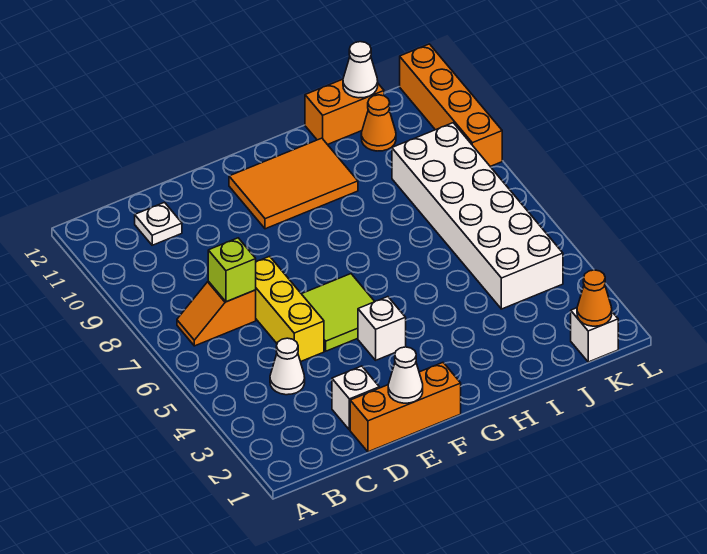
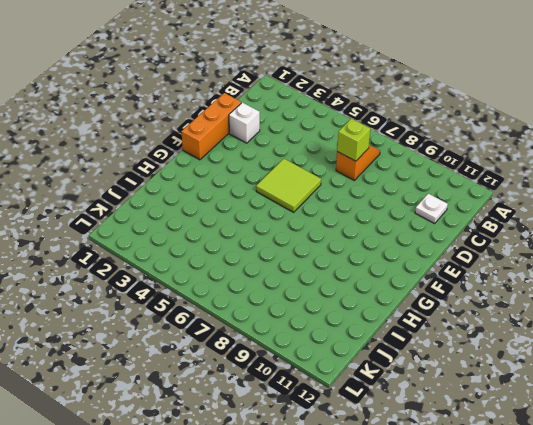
none -> white cone C4 level 1
none -> yellow brick D5:D7 level 1
none -> white brick F4 level 1

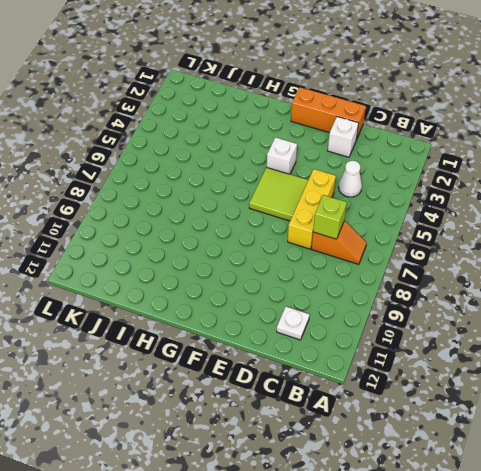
none -> orange tile F10:H11 level 1
none -> orange brick I12:J12 level 1
none -> white brick J4:K9 level 1

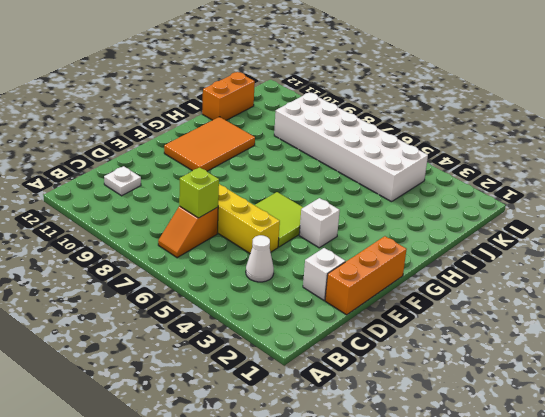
none -> orange cone J11 level 1
none -> white brick K1 level 1
none -> orange brick L9:L12 level 1

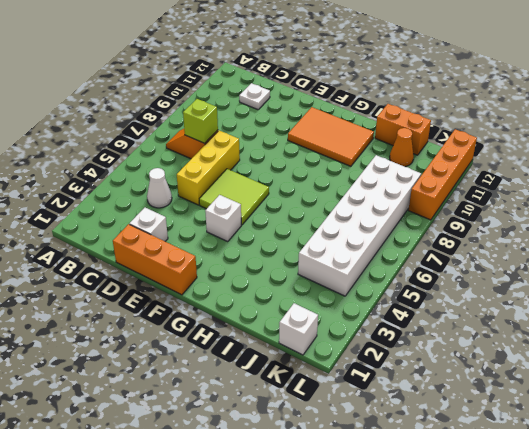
none -> white cone E1 level 2
none -> white cone J12 level 2
none -> orange cone K1 level 2

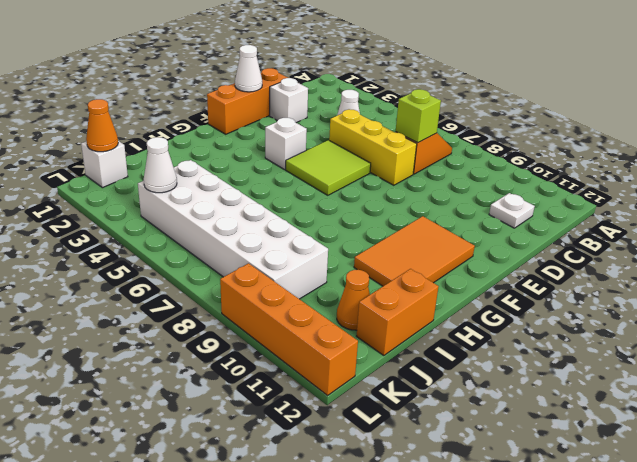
white cone K4 level 2 -> white cone J12 level 2

